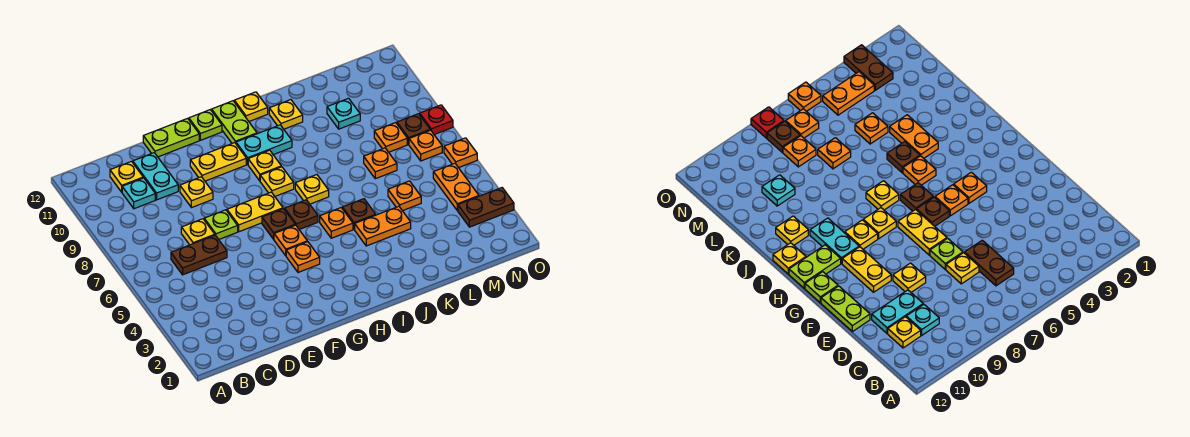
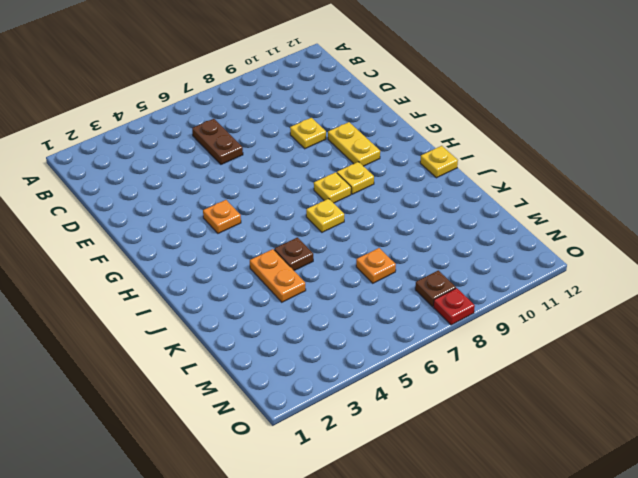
none -> cyan plate C10 level 1
none -> yellow plate C11 level 1
none -> yellow plate D7 level 1
none -> cyan plate D10:D11 level 1

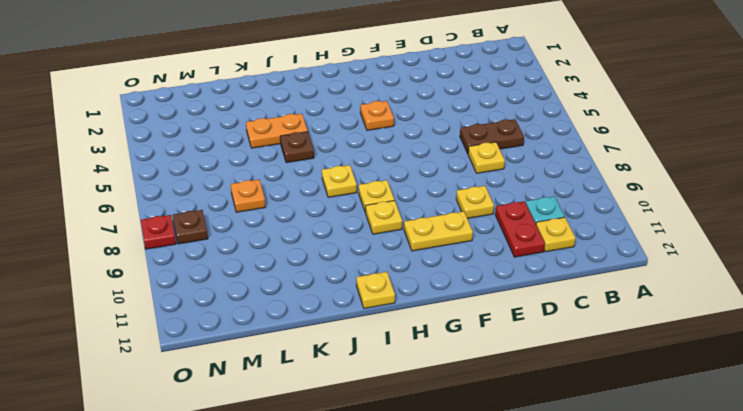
red plate D10:D11 level 1 -> cyan plate D10:D11 level 1
none -> lime plate E7 level 1
none -> lime plate E12:F12 level 1
none -> yellow plate F7:G7 level 1
none -> orange plate G5 level 1

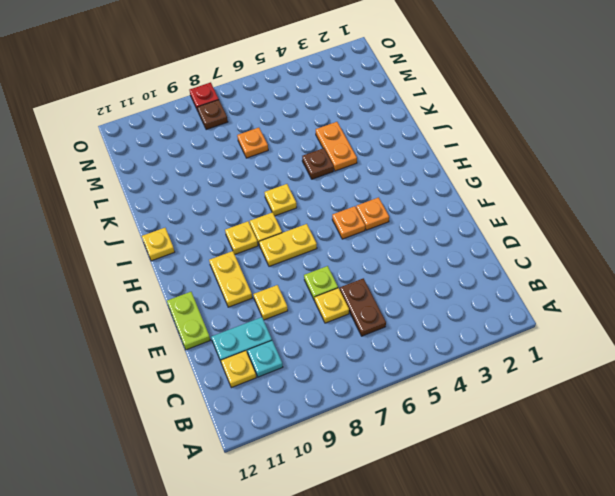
yellow plate G7:G8 level 1 -> yellow plate F7:G7 level 1
none -> brown plate G6 level 1
none -> lime plate G12 level 1
none -> brown plate H6 level 1
none -> cyan plate H10:I10 level 1

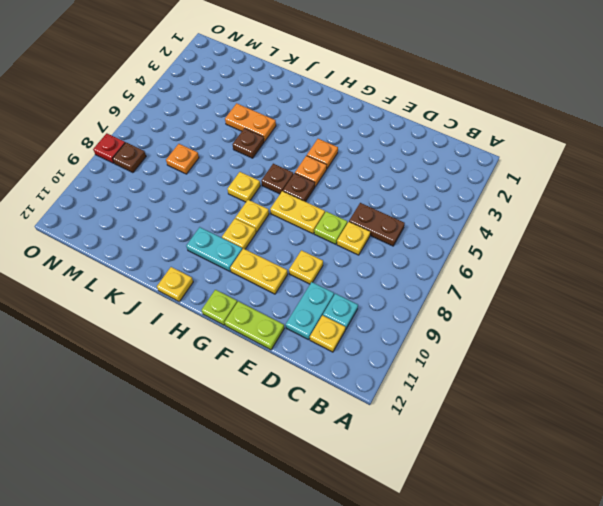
none -> lime plate H11:H12 level 1
none -> orange plate I5 level 1
none -> yellow plate J11 level 1
none -> orange plate L5 level 1

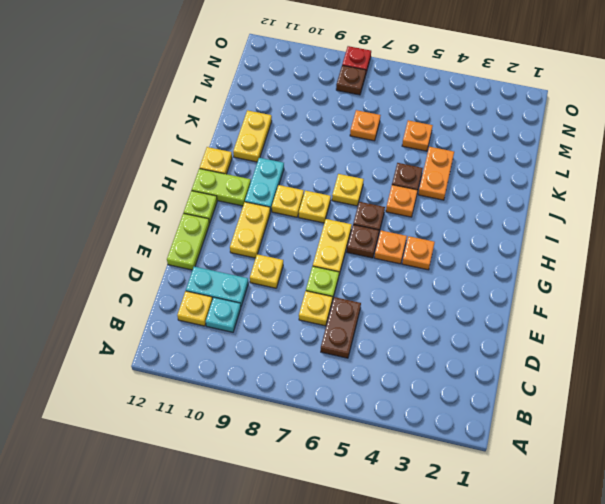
yellow plate J11:K11 level 1 -> yellow plate J11 level 1
none -> cyan plate L10 level 1
none -> orange plate M8 level 1
none -> brown plate N3:O3 level 1
none -> orange plate N4:N5 level 1

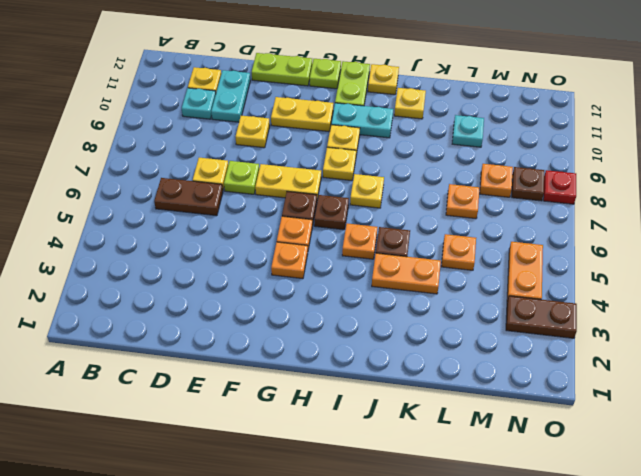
none -> orange plate N7 level 1
none -> orange plate O6 level 1

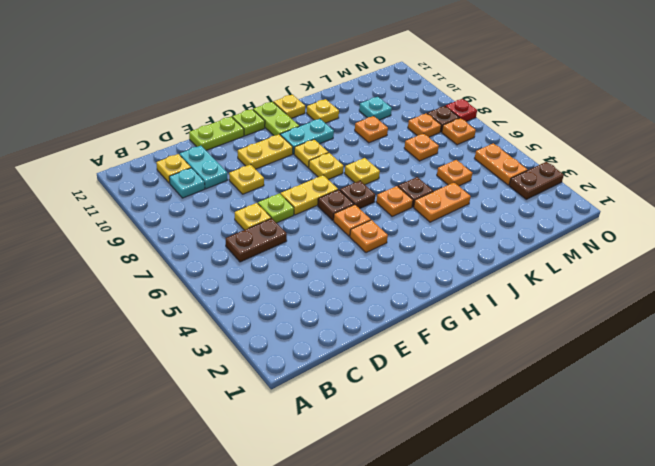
orange plate K9 level 1 -> orange plate O6 level 1

